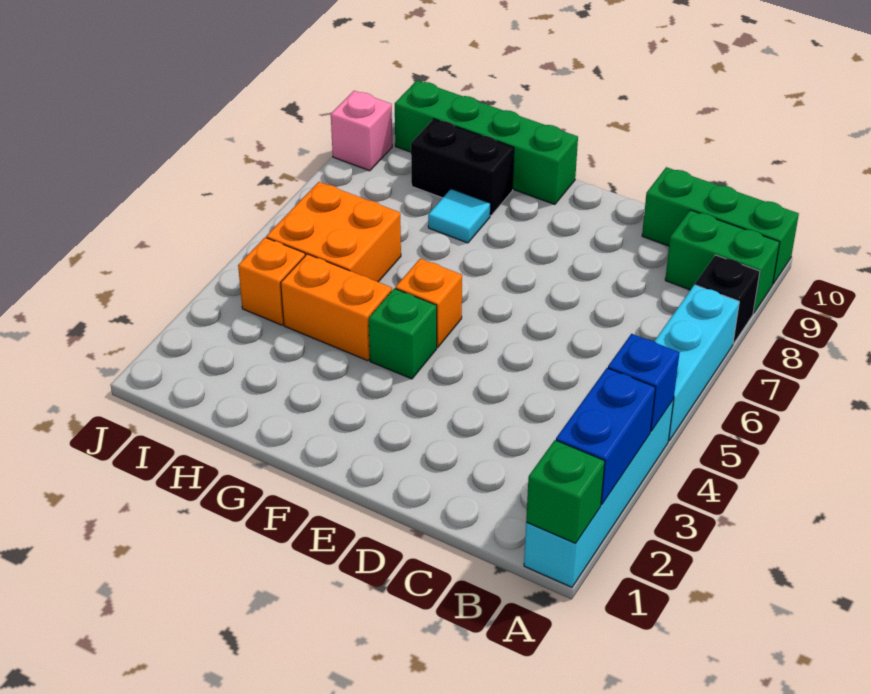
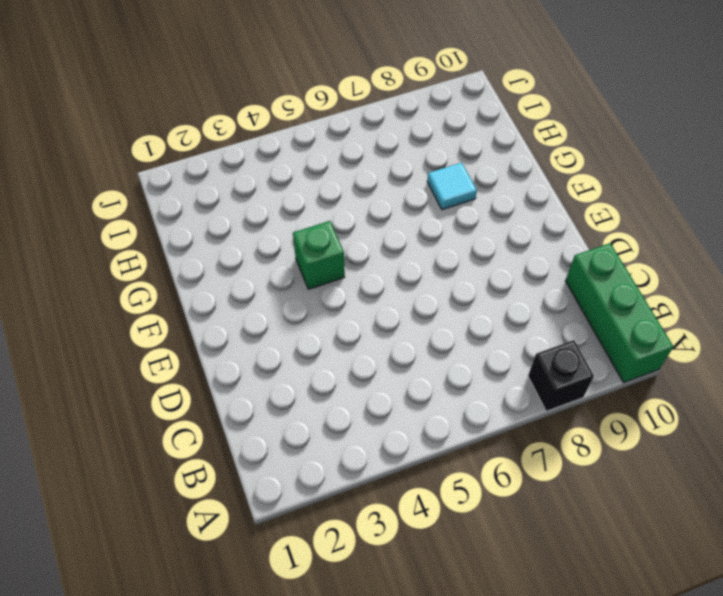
none -> cyan brick A1:A4 level 1
none -> cyan brick A5:A7 level 1
none -> green brick A9:B9 level 1

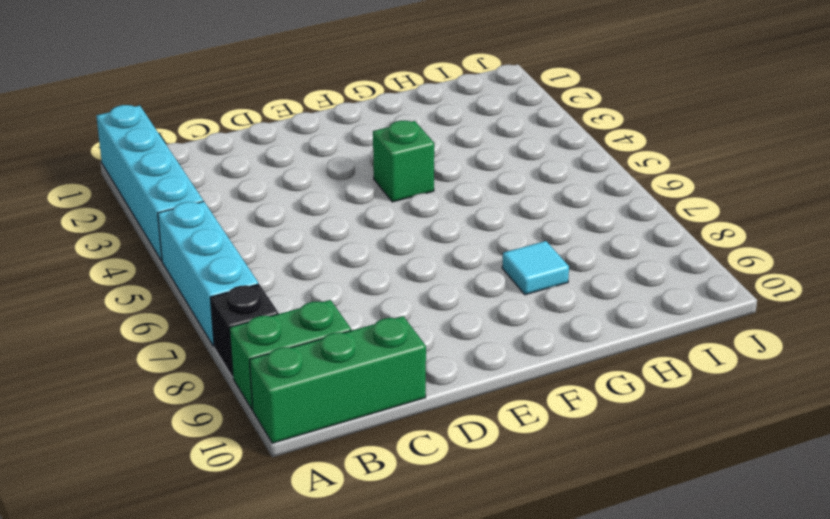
none -> orange brick F5 level 1
none -> green brick F10:I10 level 1
none -> orange brick G4:H4 level 1

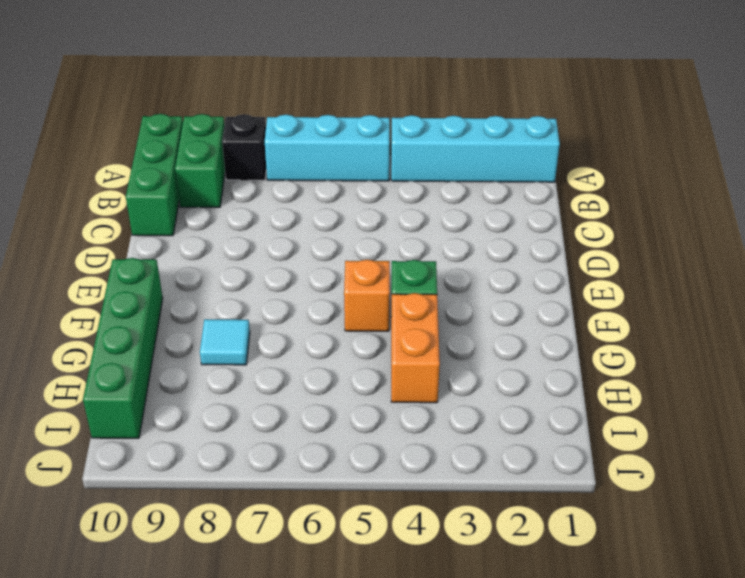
none -> black brick G9:H9 level 1
none -> orange brick H5:I6 level 1
none -> orange brick I4 level 1

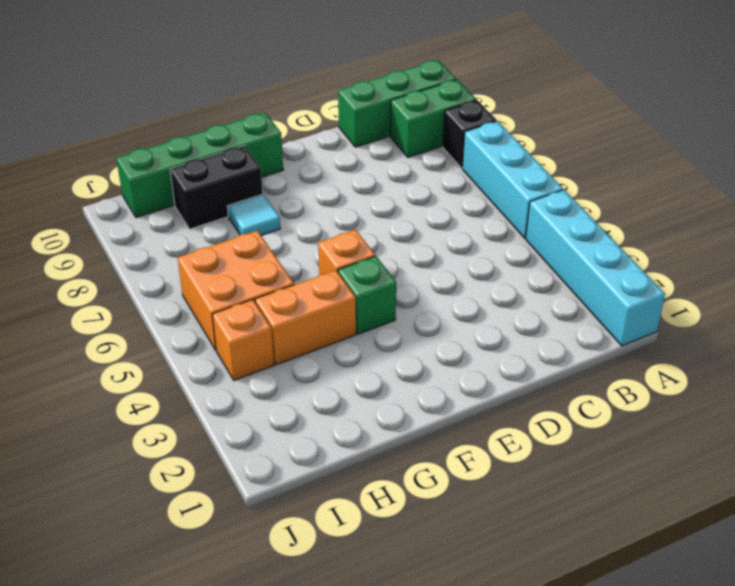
none -> pink brick J9 level 1
none -> green brick A1 level 2
none -> blue brick A2:A3 level 2

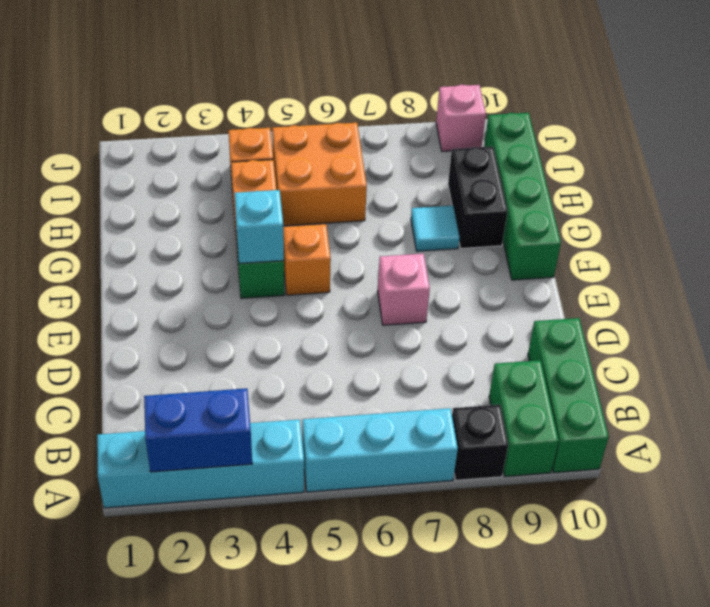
pink brick E7 level 1 -> none
cyan brick F4 level 2 -> none
none -> green brick A1 level 2
none -> blue brick A4 level 2

